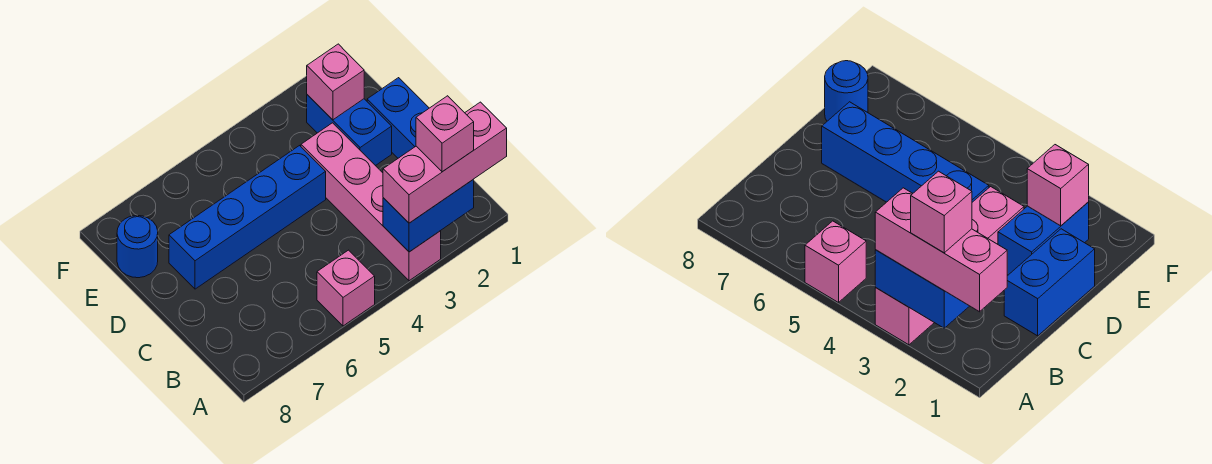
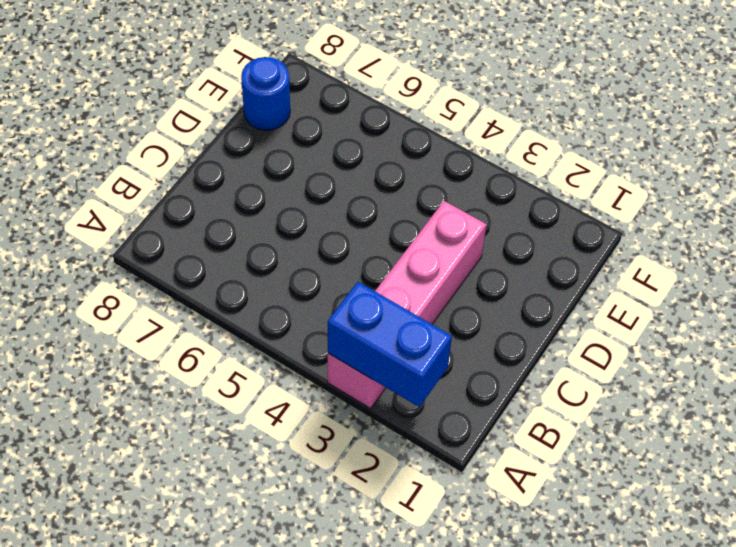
none -> pink brick A5 level 1
none -> blue brick C1:D1 level 1

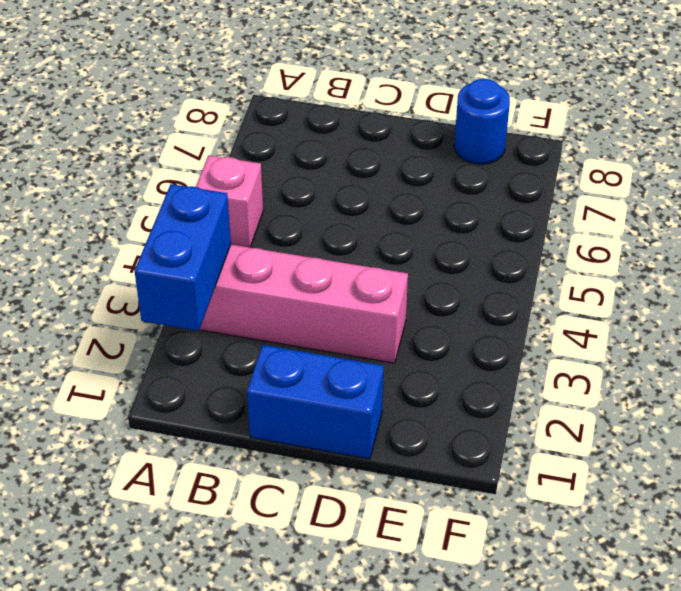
none -> blue brick D2:E2 level 1
none -> blue brick D4:D7 level 1

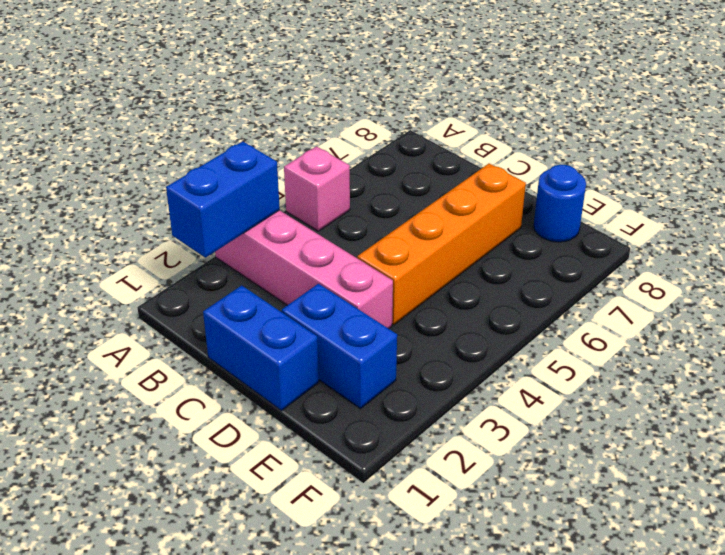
orange brick D4:D7 level 1 -> blue brick D4:D7 level 1
none -> pink brick E2 level 2
none -> pink brick A1:A3 level 3

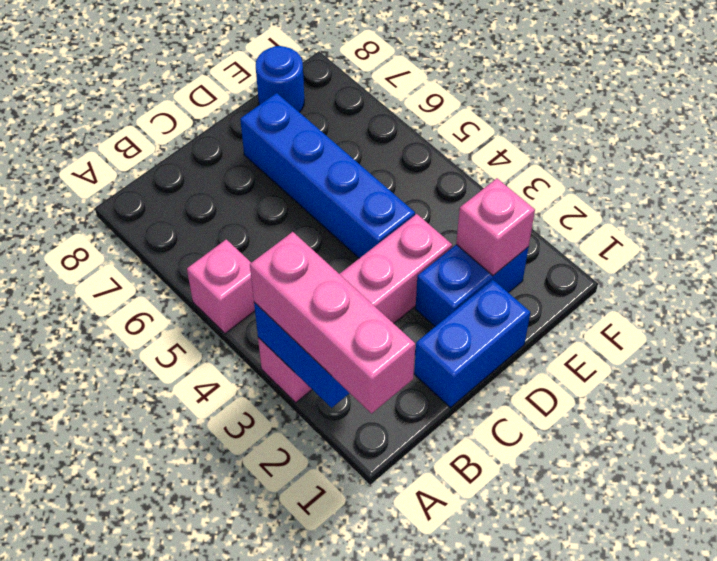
none -> pink brick A2 level 4

